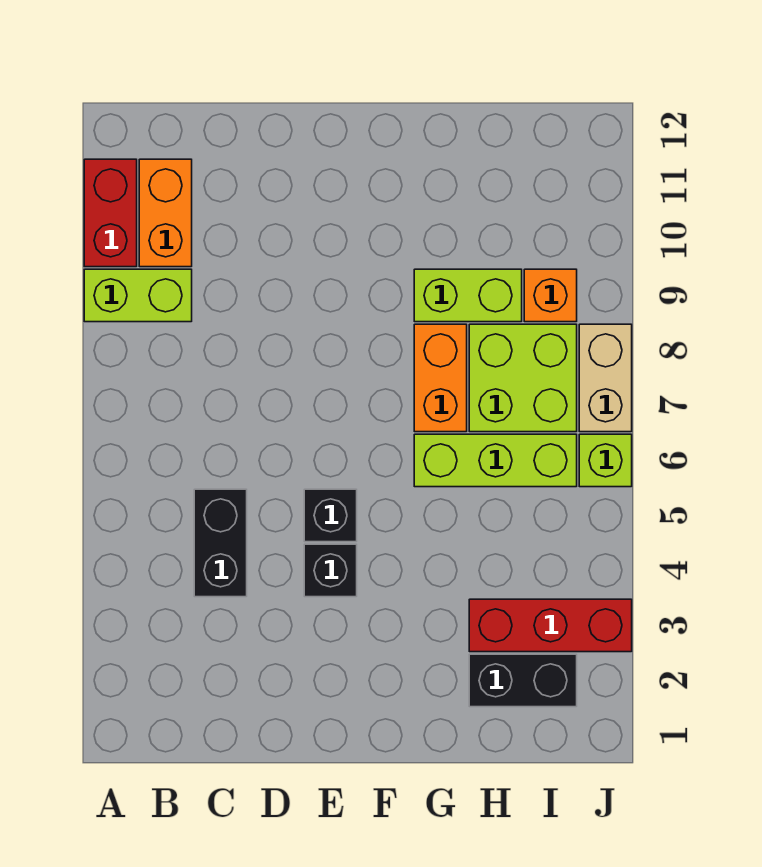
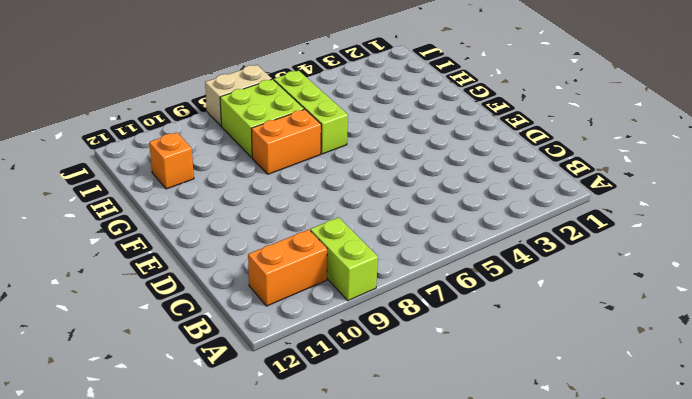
orange brick H11 level 1 -> orange brick I9 level 1
none -> red brick A10:A11 level 1
none -> black brick C4:C5 level 1
none -> black brick E4 level 1

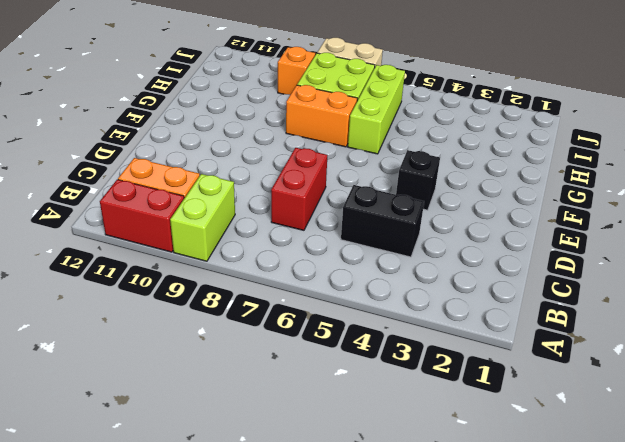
red brick C7:D7 level 1 -> none
none -> black brick E5 level 1
none -> lime brick G9:H9 level 1
none -> black brick H2:I2 level 1

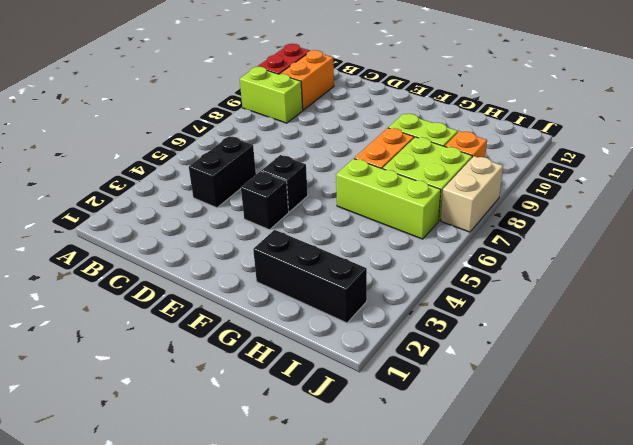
black brick G2:I2 level 1 -> black brick H2:I2 level 1
none -> red brick H3:J3 level 1
none -> lime brick J6 level 1

